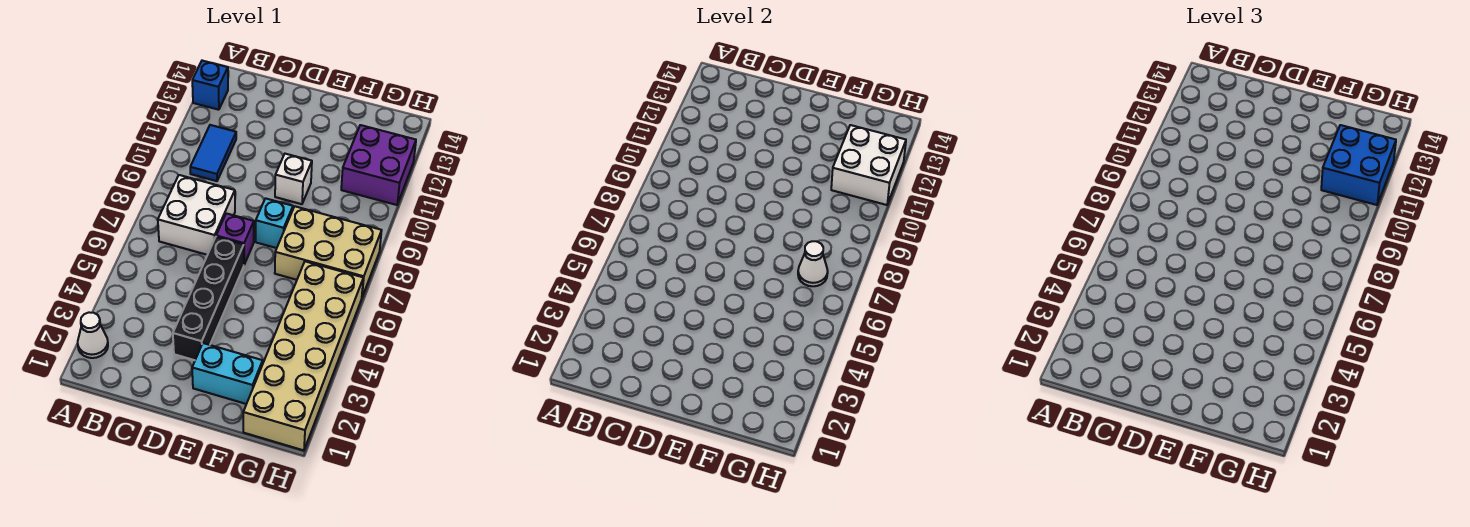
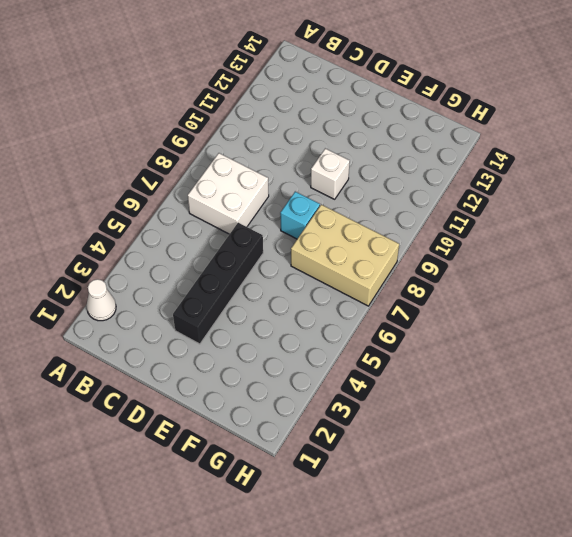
none -> blue brick A13 level 1
none -> blue tile B10:B11 level 1
none -> purple brick D7 level 1

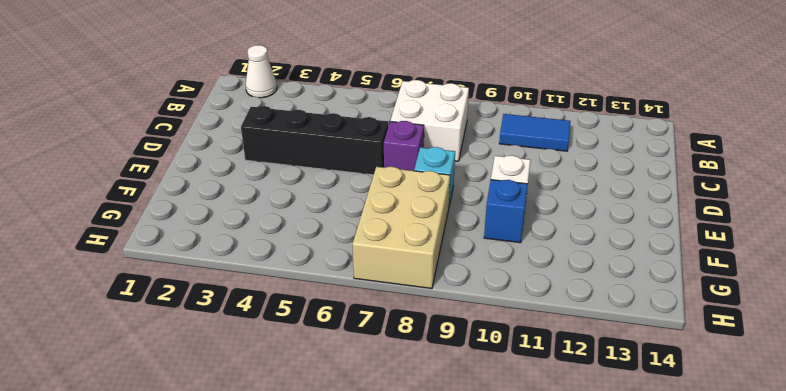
blue brick F10 level 1 -> blue brick A13 level 1
none -> cyan brick E2:F2 level 1
none -> tan brick G1:H6 level 1
none -> purple brick G11:H12 level 1

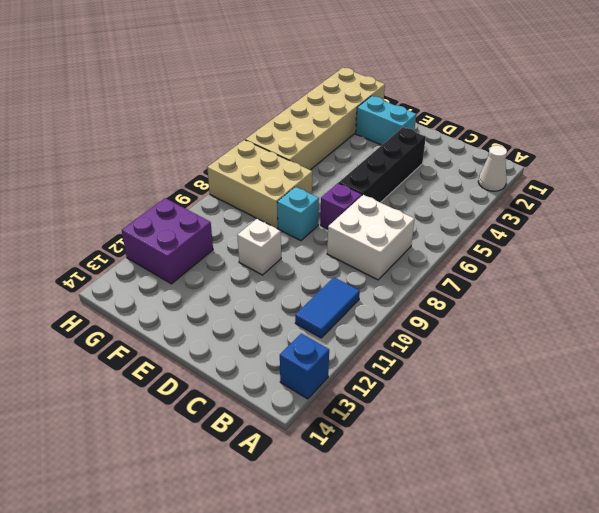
none -> white cone G7 level 2
none -> white brick G11:H12 level 2
none -> blue brick G11:H12 level 3

